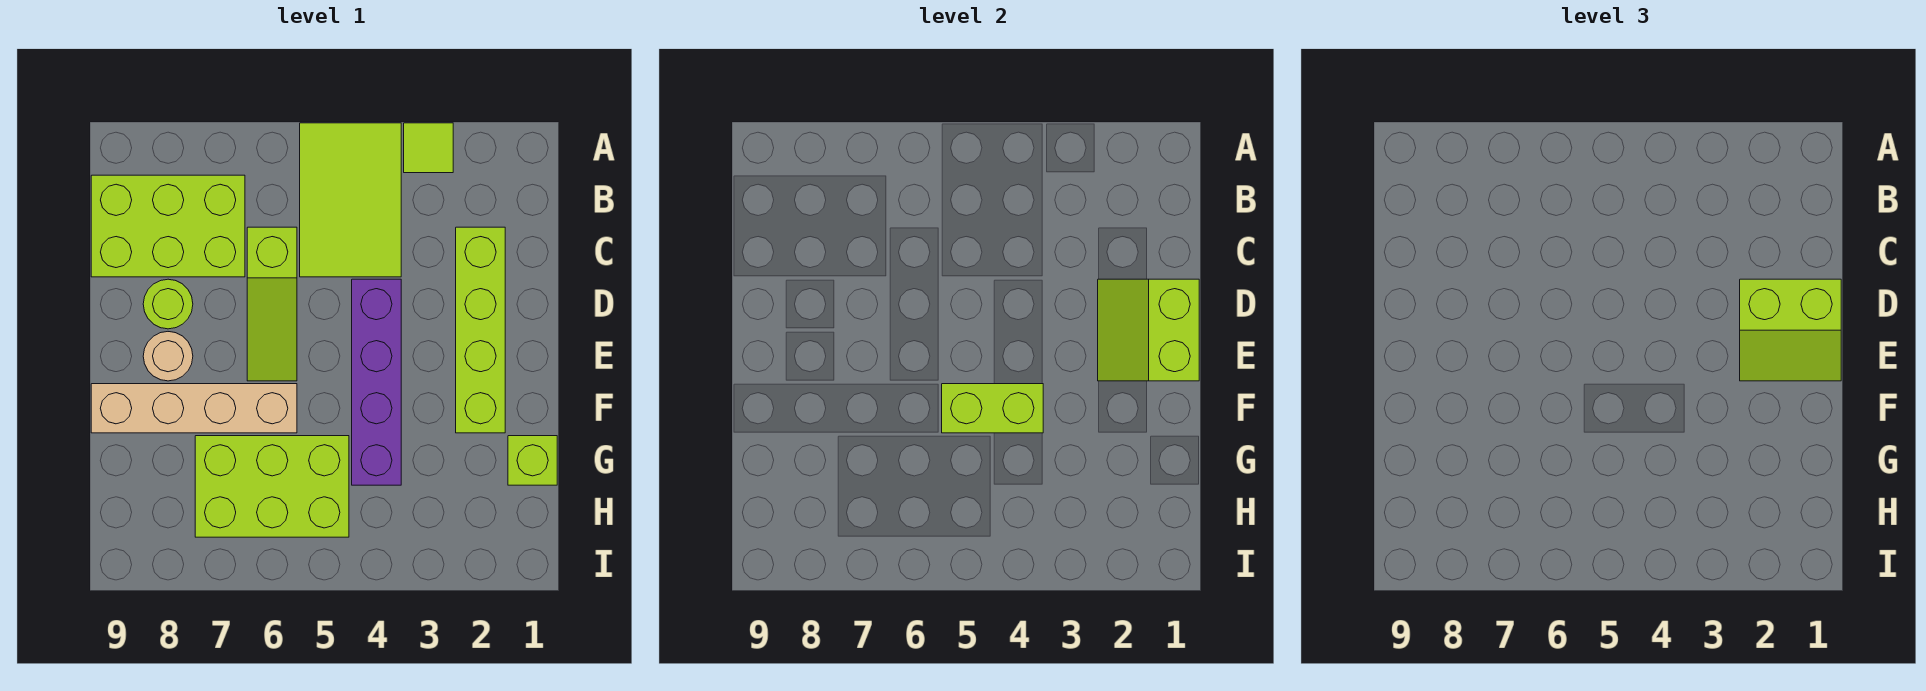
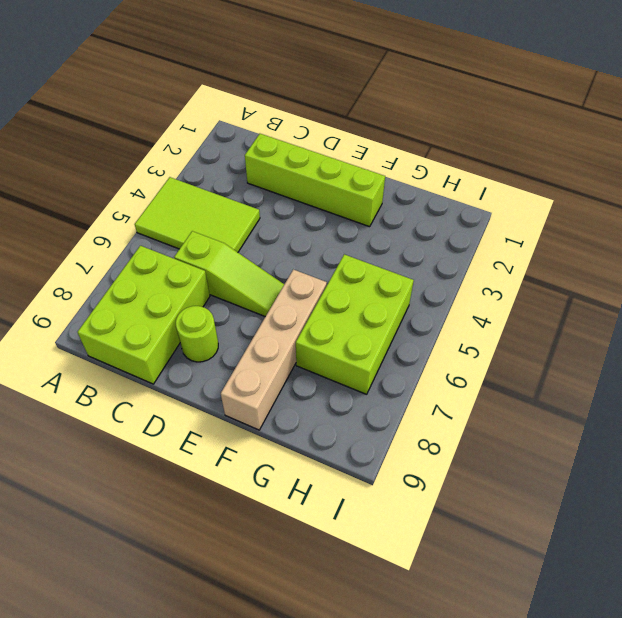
none -> lime tile A3 level 1
none -> purple brick D4:G4 level 1
none -> tan round brick E8 level 1

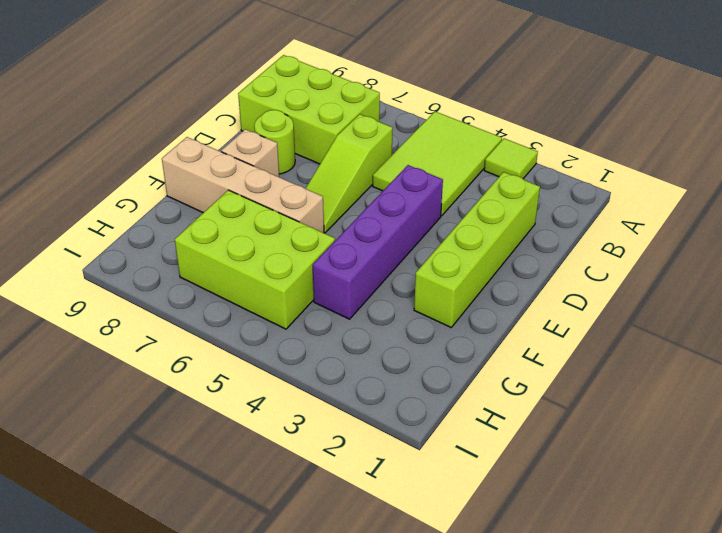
tan brick E8 level 1 -> tan round brick E8 level 1
none -> lime brick G1 level 1
none -> lime slope D1:E2 level 2 top 1
none -> lime brick F4:F5 level 2

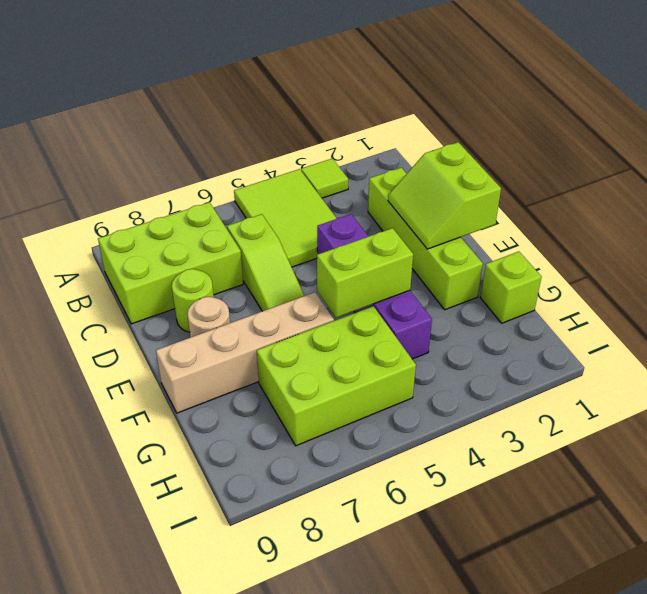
none -> lime slope D1:E2 level 3 top D

